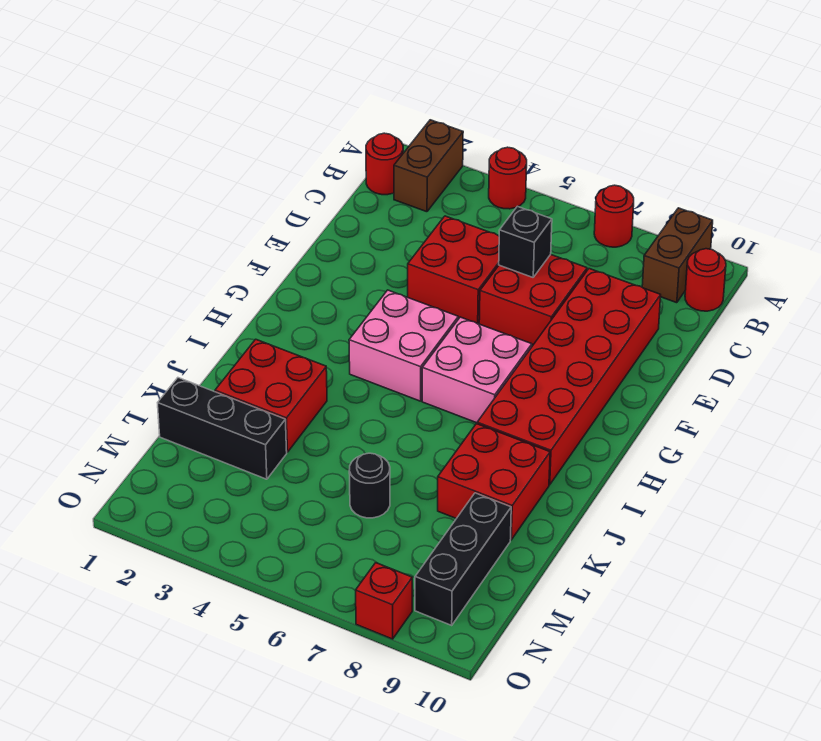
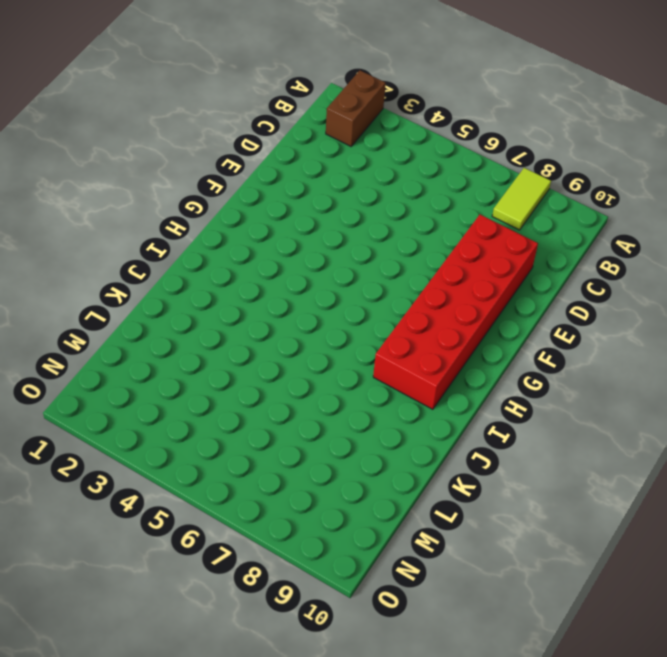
lime tile A8:B8 level 1 -> none
none -> red round brick A4 level 1
none -> red round brick A7 level 1
none -> brown brick A9:B9 level 1

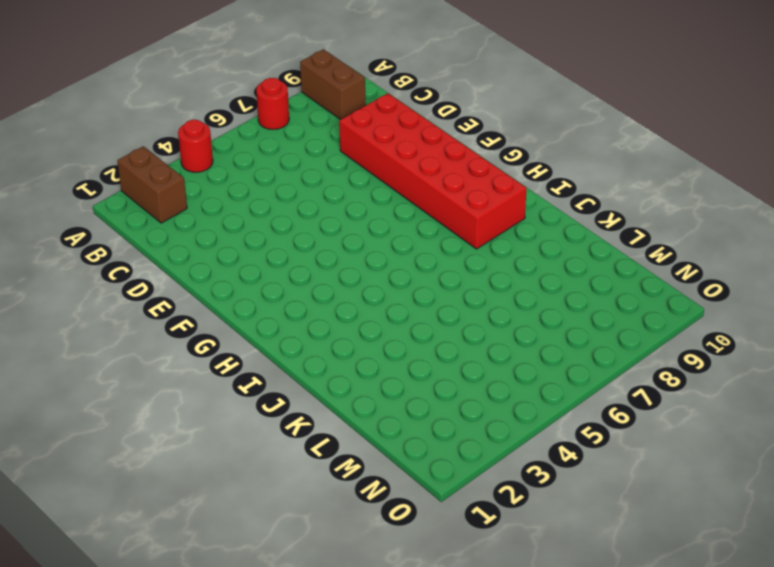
none -> red round brick B1 level 1
none -> red round brick B10 level 1
none -> red brick D4:E5 level 1

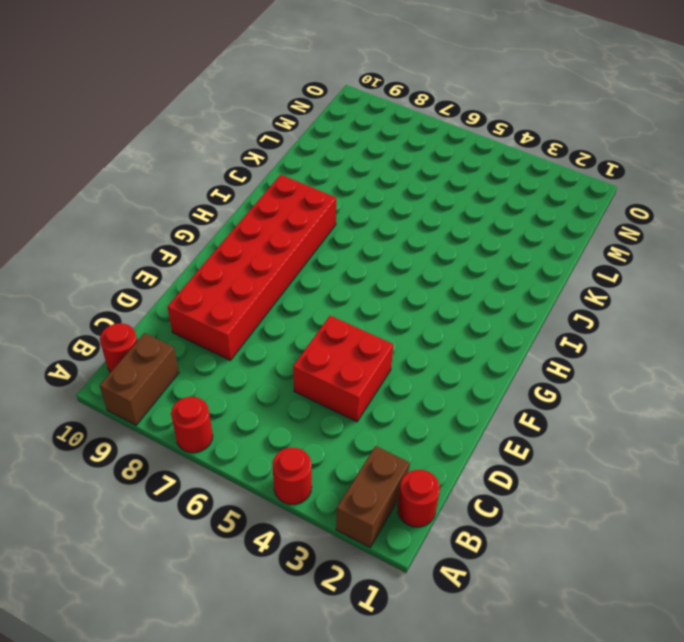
none -> red brick D6:E7 level 1
none -> pink brick G4:H5 level 1
none -> pink brick G6:H7 level 1

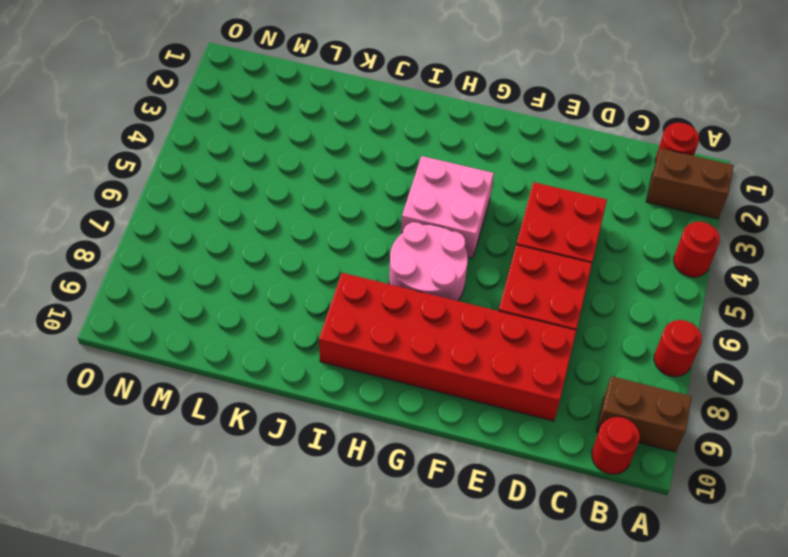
pink round brick G6:H7 level 1 -> pink brick G6:H7 level 1
none -> red brick J2:K3 level 1
none -> red brick J8:K9 level 1
none -> black brick L1:L3 level 1

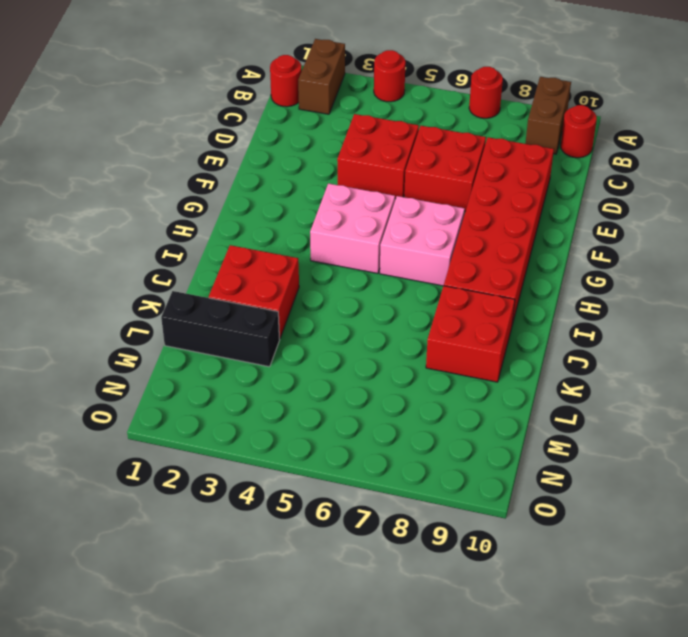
none -> black round brick L6 level 1
none -> black brick L9:N9 level 1
none -> red brick O8 level 1

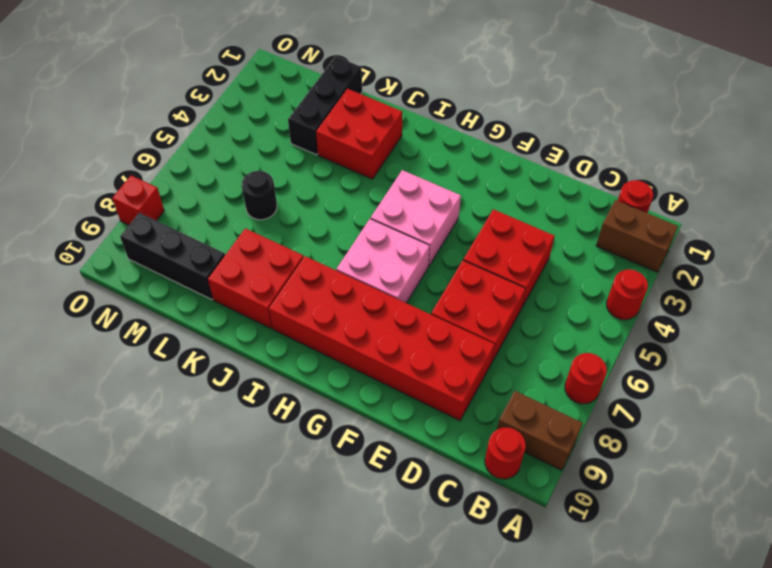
none -> black brick D6 level 2

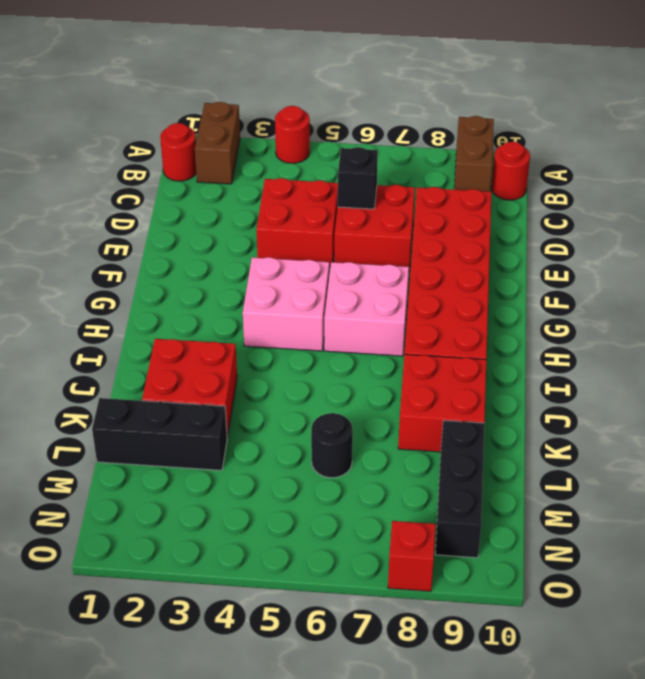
none -> red round brick A7 level 1

